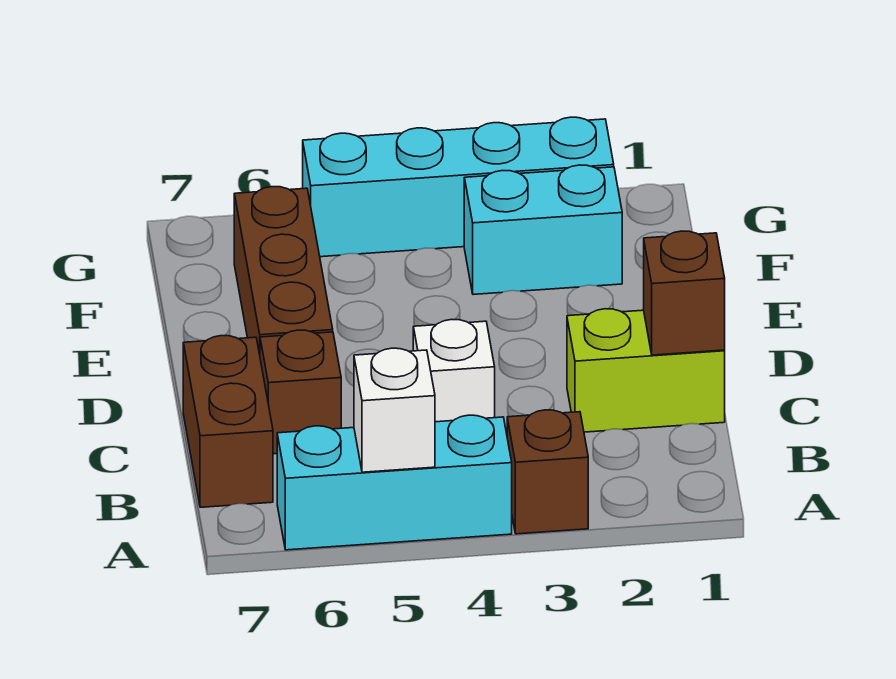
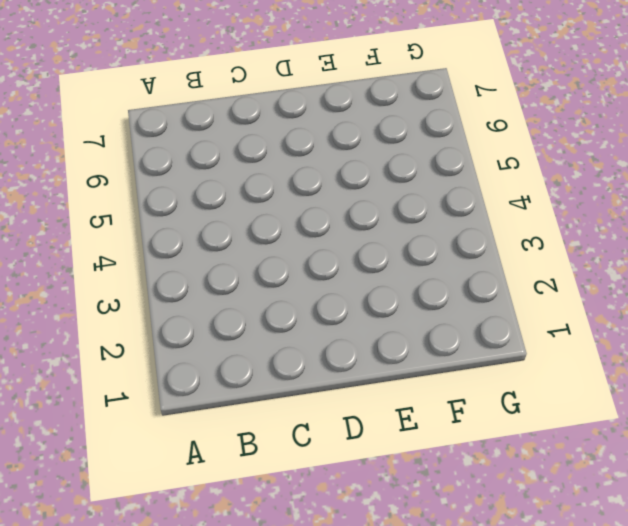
none -> brown brick A3 level 1
none -> cyan brick A4:A6 level 1

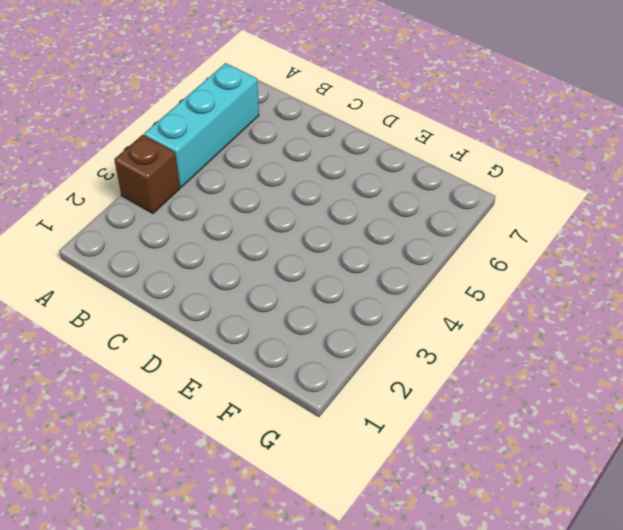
none -> brown brick B7:C7 level 1
none -> lime brick C1:C2 level 1

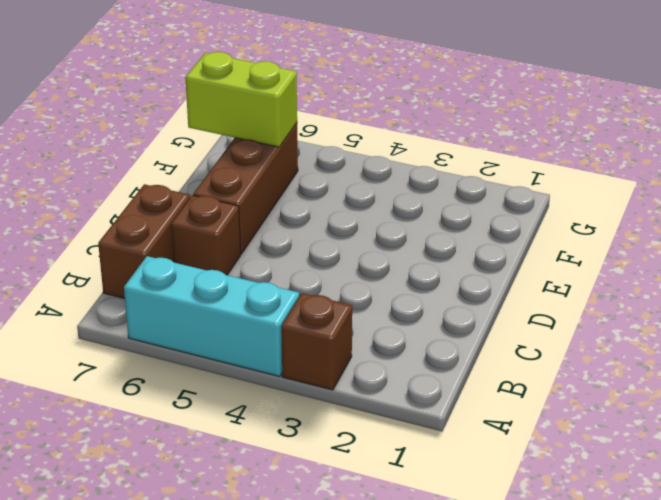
lime brick F6:F7 level 2 -> lime brick C1:C2 level 1
none -> white brick C4 level 1
none -> cyan brick F2:F3 level 1

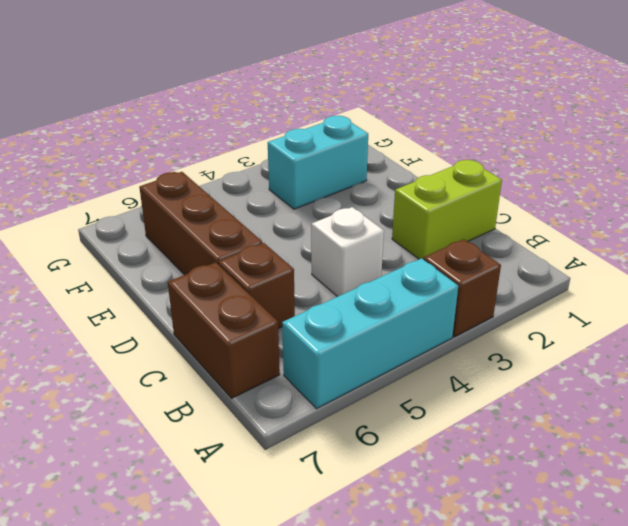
none -> cyan brick G2:G5 level 1
none -> white brick A5 level 2

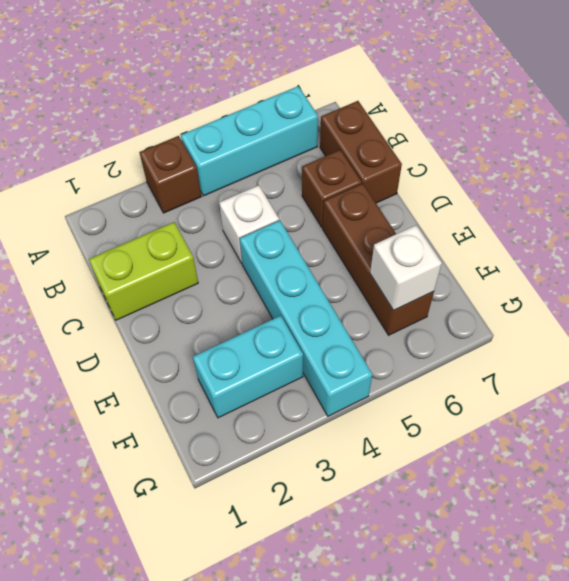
cyan brick D4:G4 level 1 -> cyan brick G2:G5 level 1
white brick F6 level 2 -> white brick A5 level 2
none -> brown brick C1 level 2

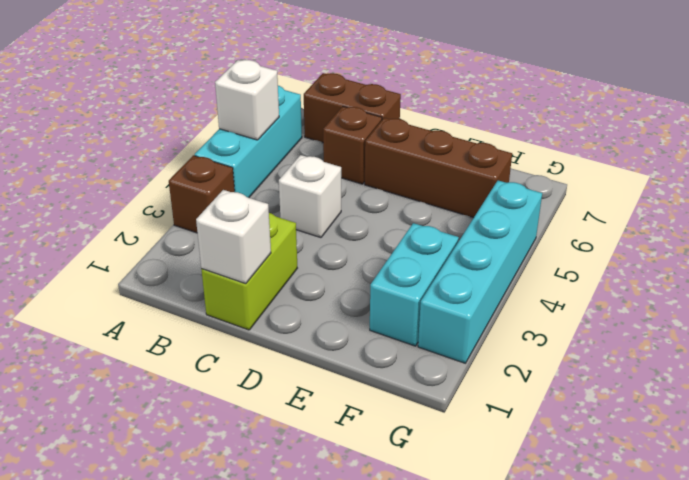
white brick C1 level 2 -> brown brick C1 level 2

